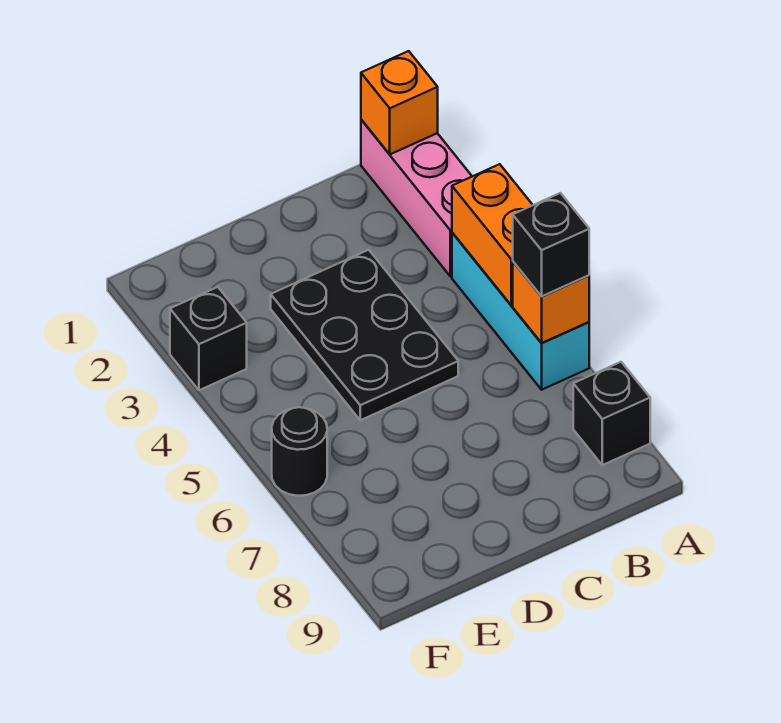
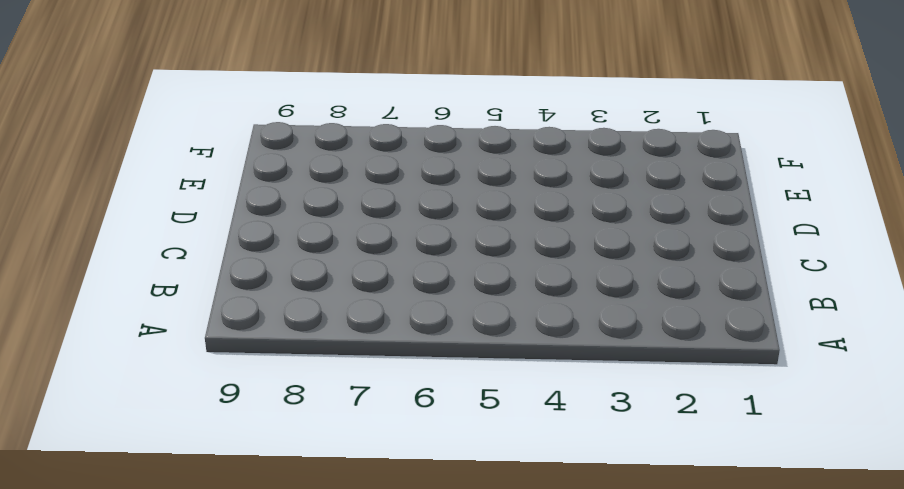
none -> pink brick A1:A3 level 1
none -> cyan brick A4:A6 level 1

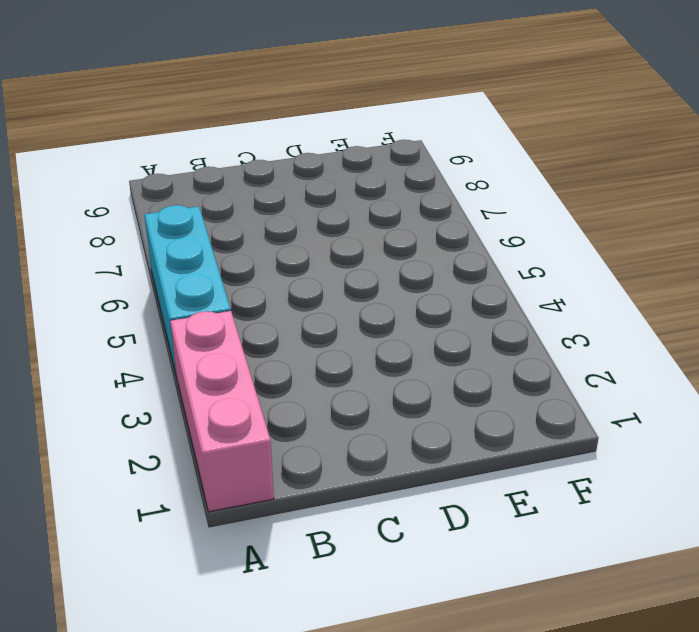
none -> black brick A8 level 1
none -> black plate C3:D5 level 1

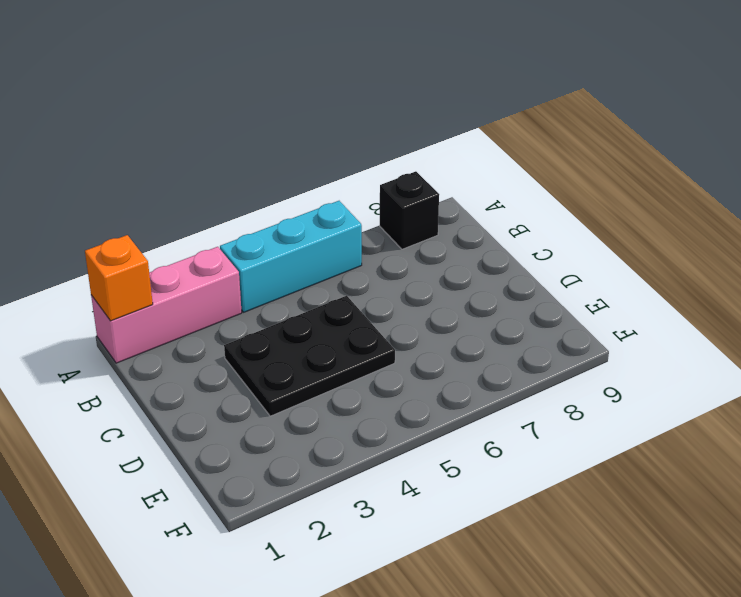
none -> black brick F3 level 1
none -> black round brick F6 level 1

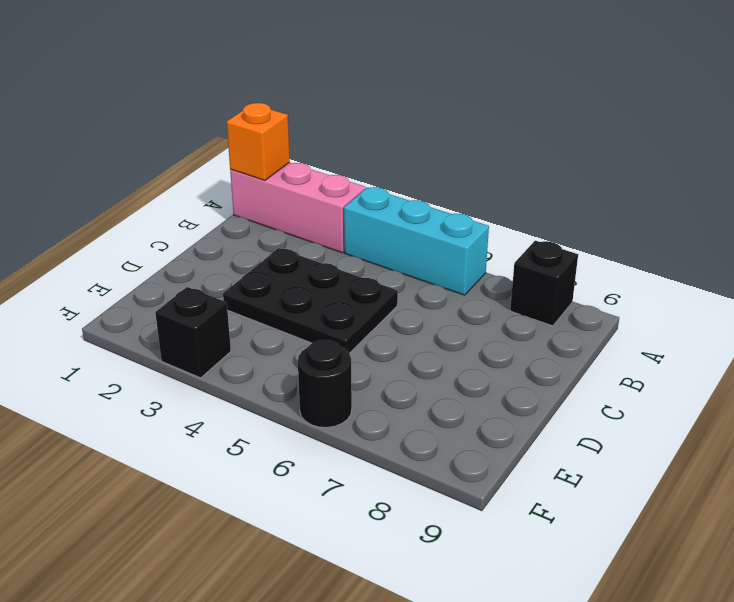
none -> orange brick A4:A5 level 2
none -> orange brick A6 level 2

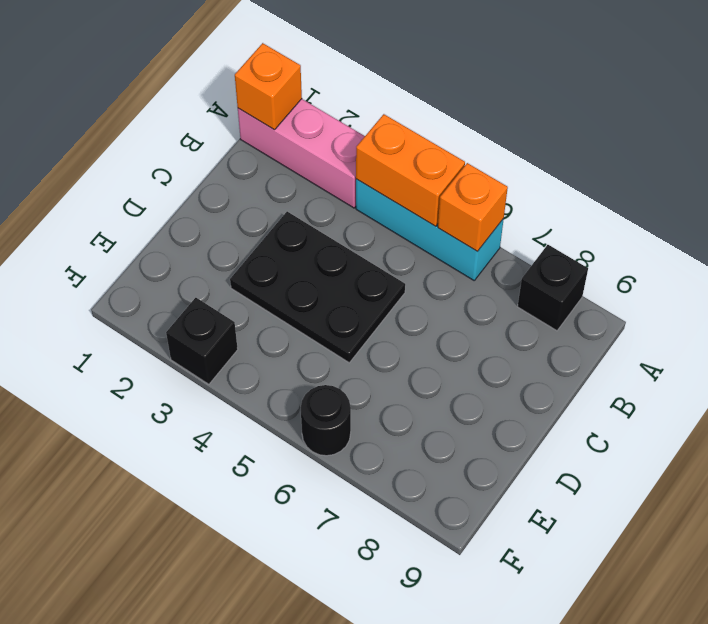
none -> black brick A6 level 3

